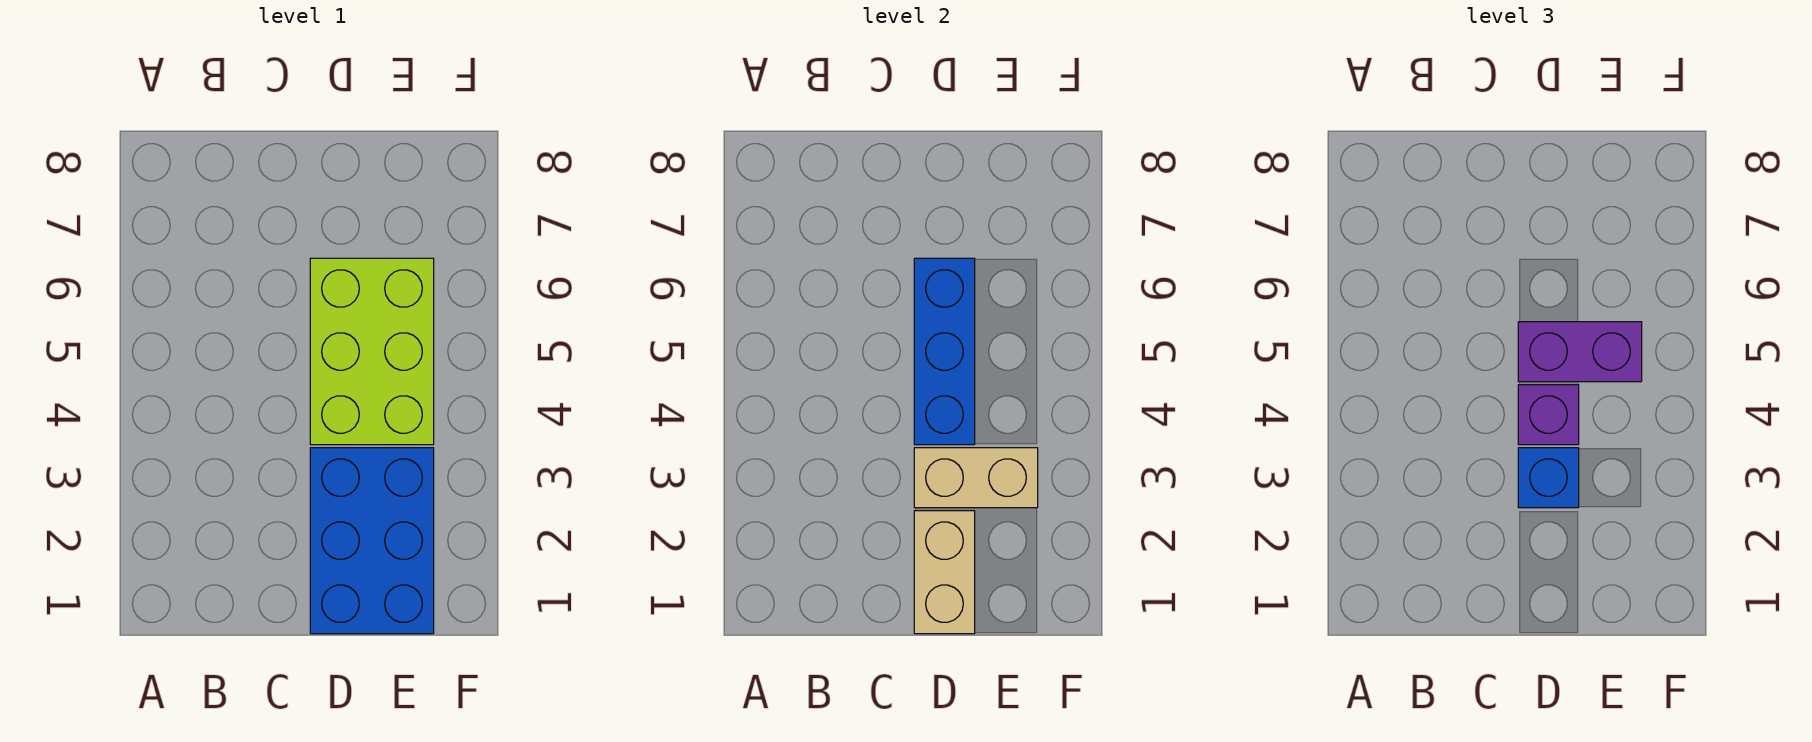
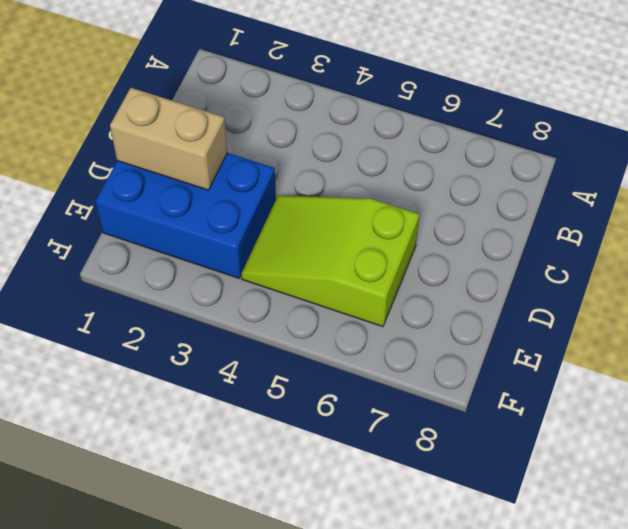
lime slope D4:E6 level 1 top 6 -> lime brick D4:E6 level 1
none -> tan brick D3:E3 level 2
none -> blue brick D4:D6 level 2

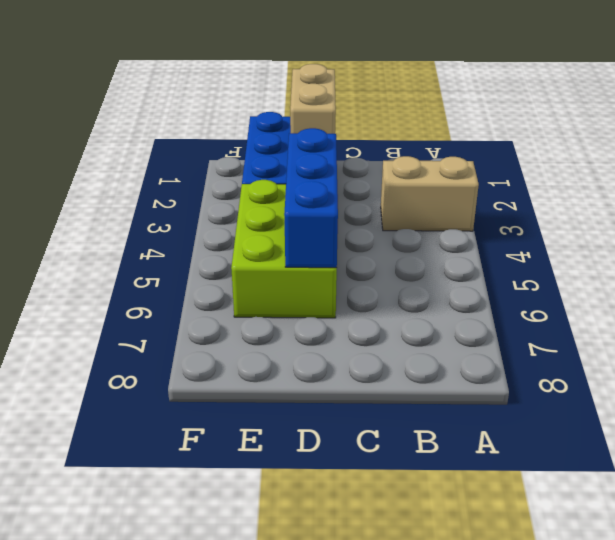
tan brick A3:B3 level 1 -> tan brick D3:E3 level 2
none -> blue brick D3 level 3
none -> purple brick D4 level 3

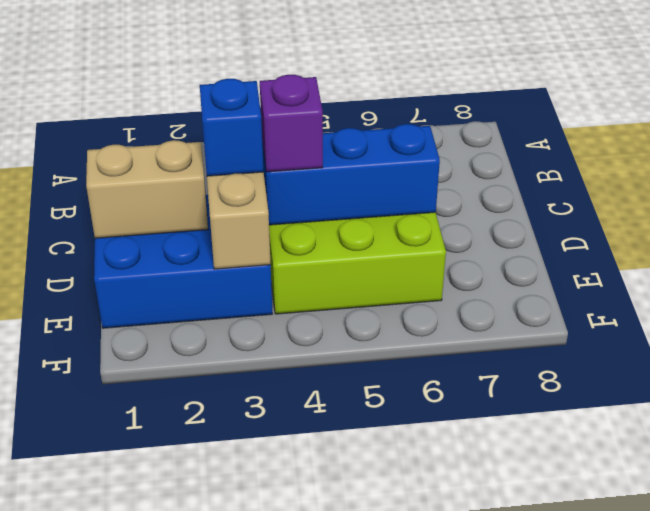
none -> purple brick D5:E5 level 3

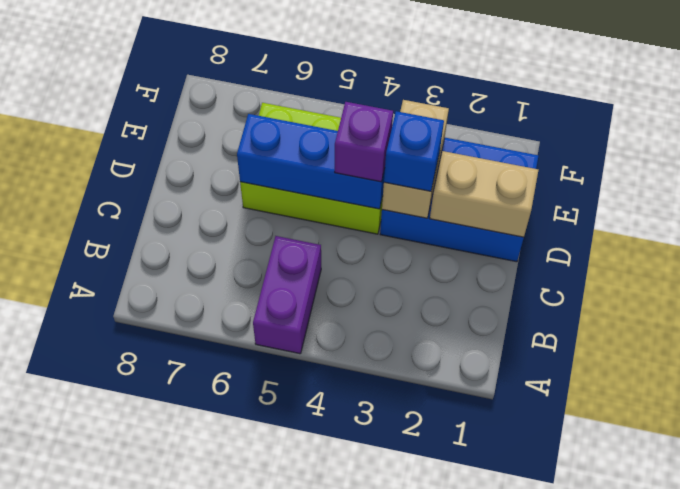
purple brick A5:B5 level 1 -> purple brick D5:E5 level 3

